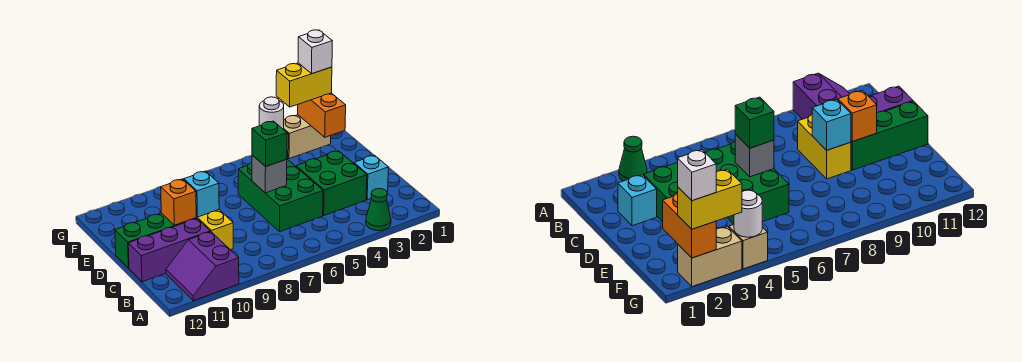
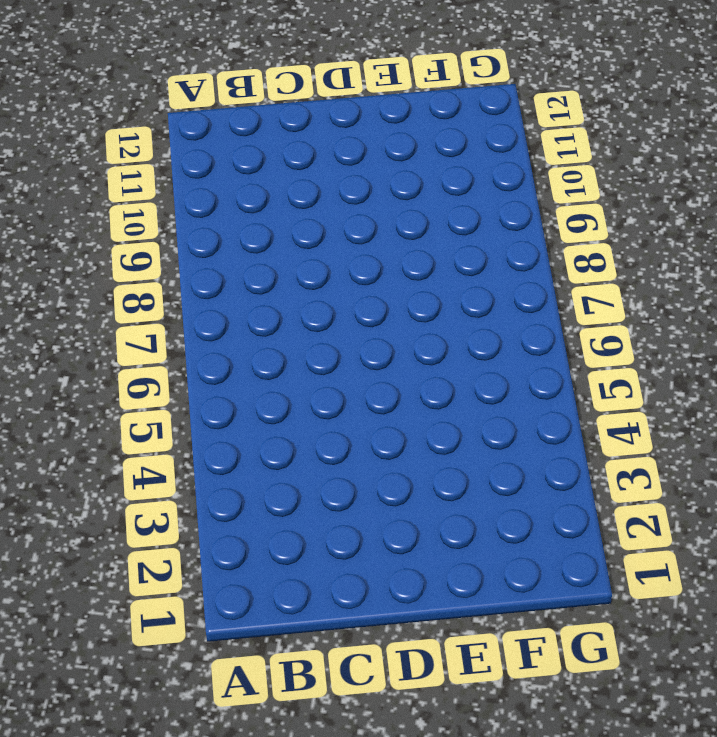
none -> green cone A3 level 1
none -> purple slope A10:B11 level 1 top 10
none -> cyan brick C2 level 1

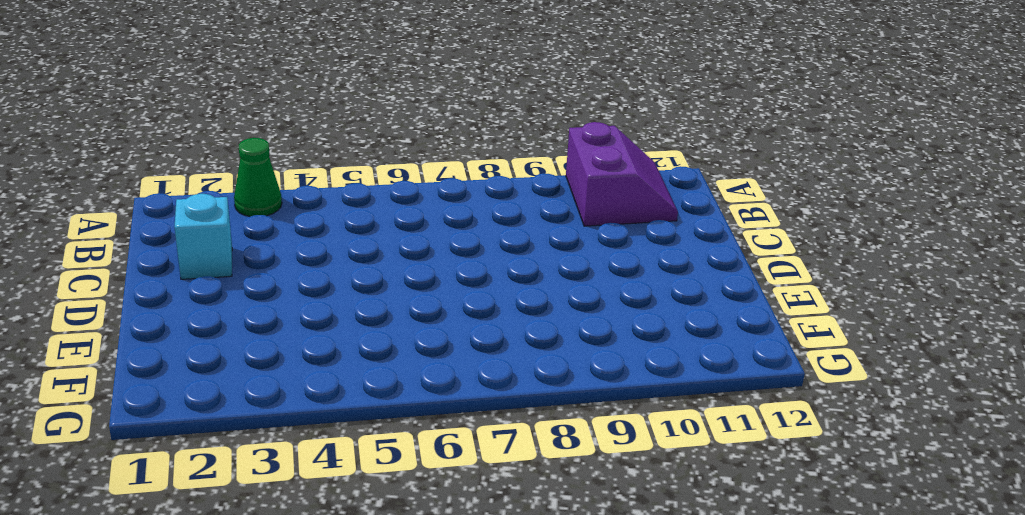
none -> green brick C3:D4 level 1
none -> green brick C5:E6 level 1
none -> yellow brick C9:D9 level 1

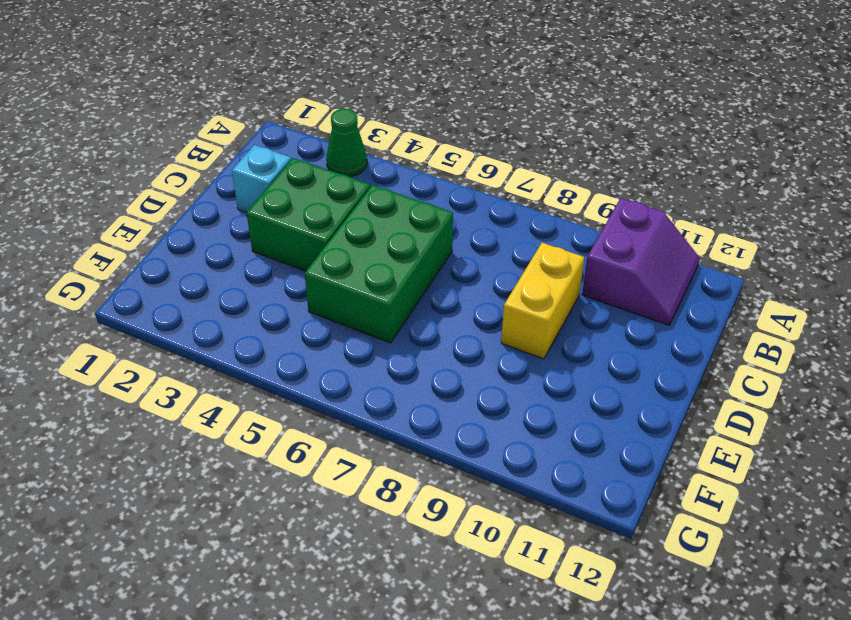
none -> purple brick C10:C12 level 1
none -> green brick D10:D12 level 1
none -> tan brick G2:G3 level 1

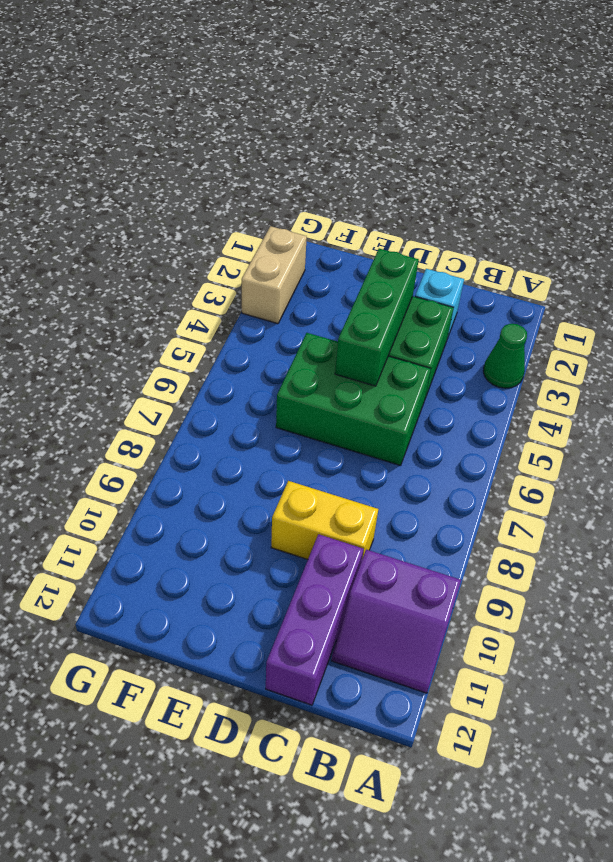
green brick D3:D5 level 2 -> green brick D10:D12 level 1
none -> tan brick G4 level 1
none -> grey brick D6 level 2
none -> cyan brick D9 level 2

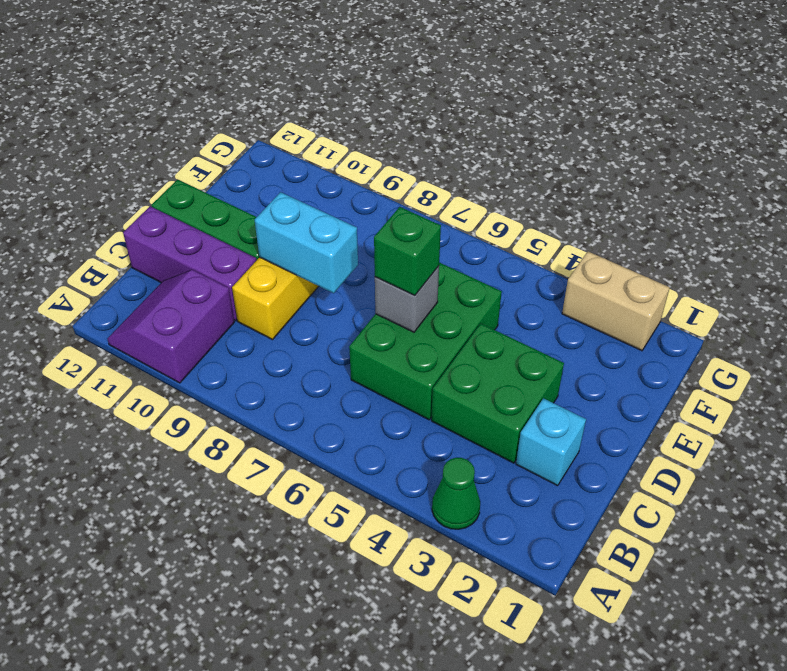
cyan brick D8:D9 level 2 -> cyan brick D9 level 2
none -> tan brick G4 level 1
none -> orange brick D10 level 2
none -> orange brick F2:G2 level 2

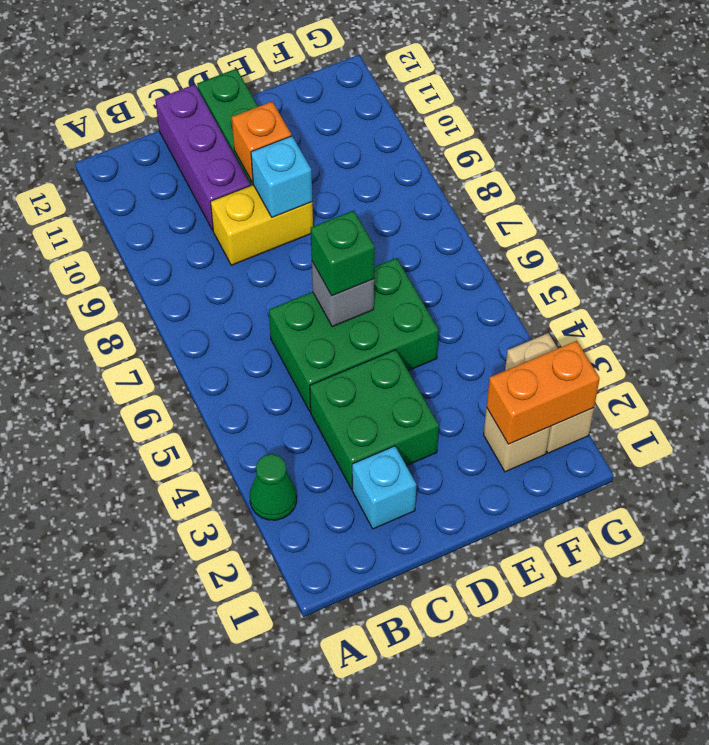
tan brick F2 level 1 -> tan brick G4 level 1
none -> purple slope A10:B11 level 1 top 10
none -> white round brick G4 level 2
none -> yellow brick G2:G3 level 3

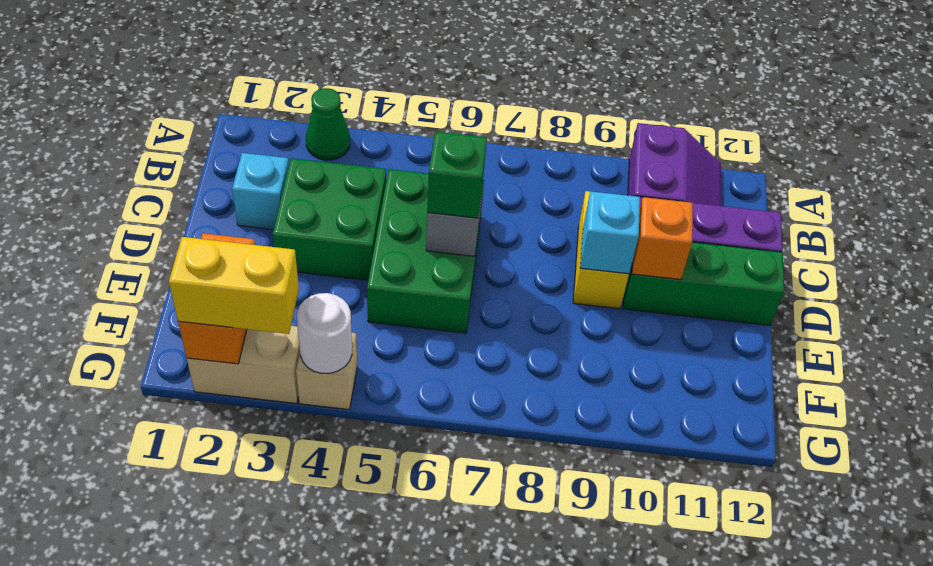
none -> white brick G2 level 4

